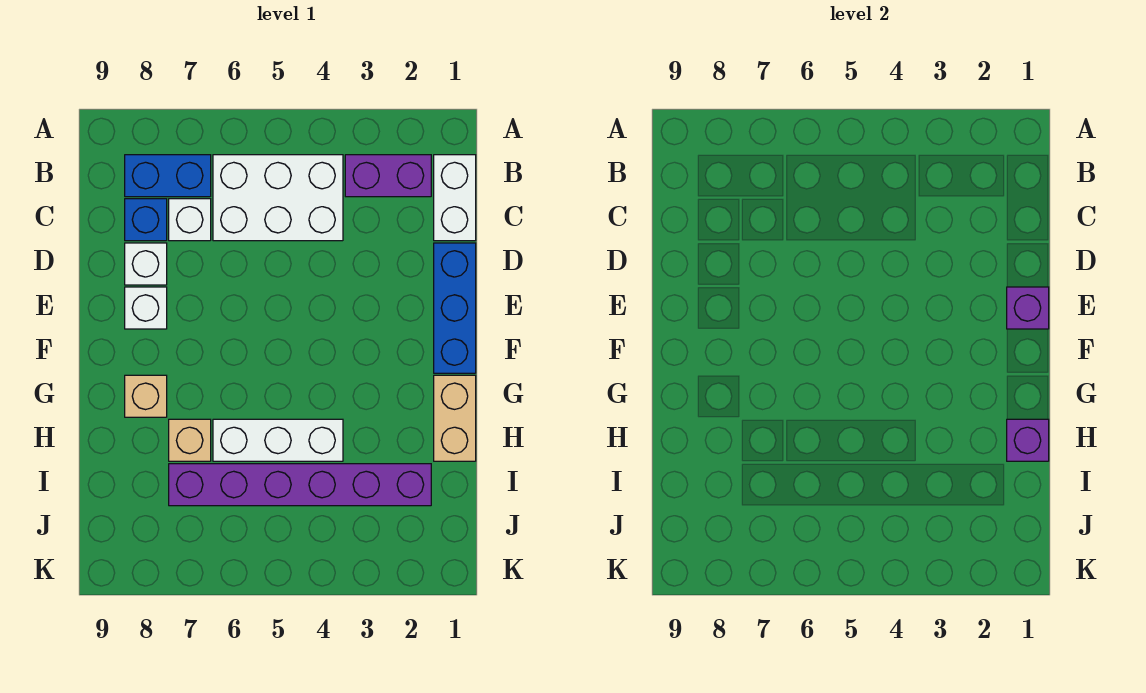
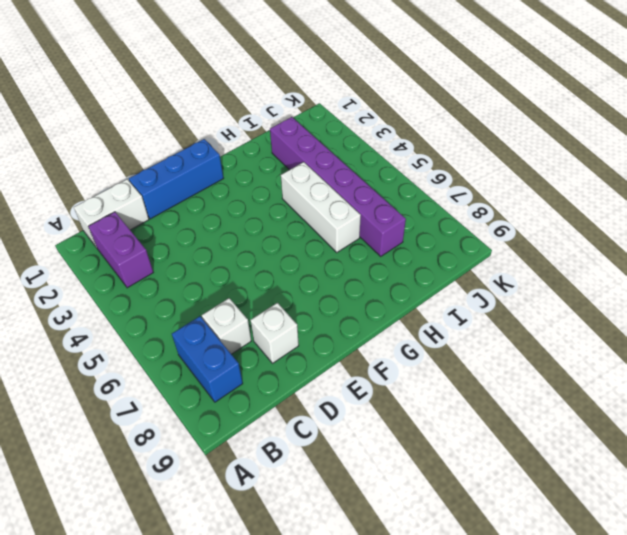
none -> white brick B4:C6 level 1
none -> blue brick C8 level 1
none -> white brick E8 level 1

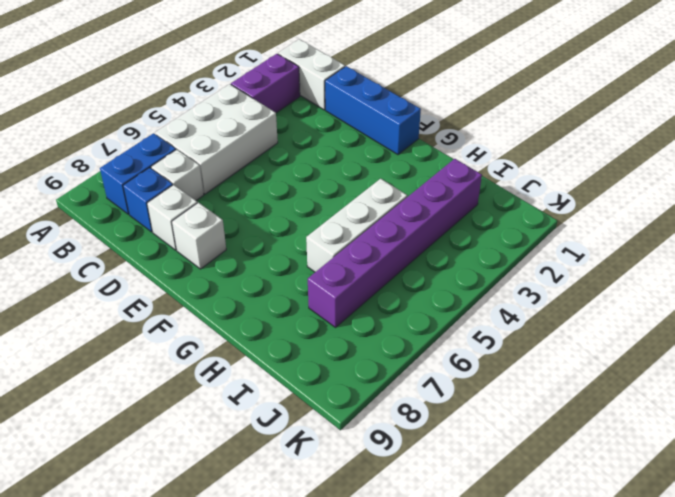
none -> tan brick G1:H1 level 1
none -> tan brick G8 level 1
none -> tan brick H7 level 1

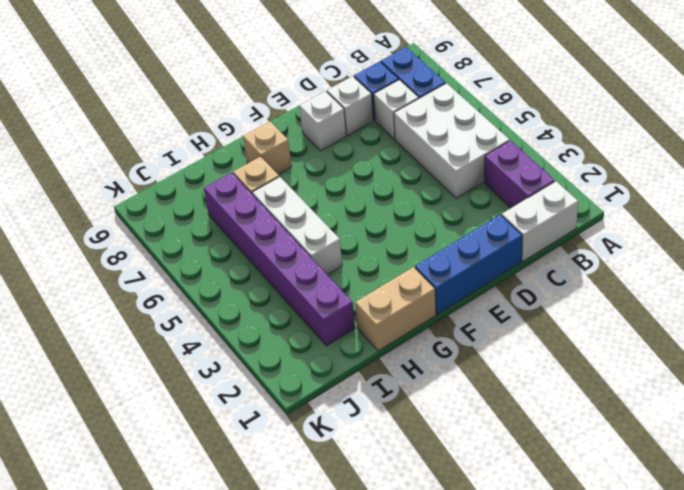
none -> purple brick E1 level 2
none -> purple brick H1 level 2

